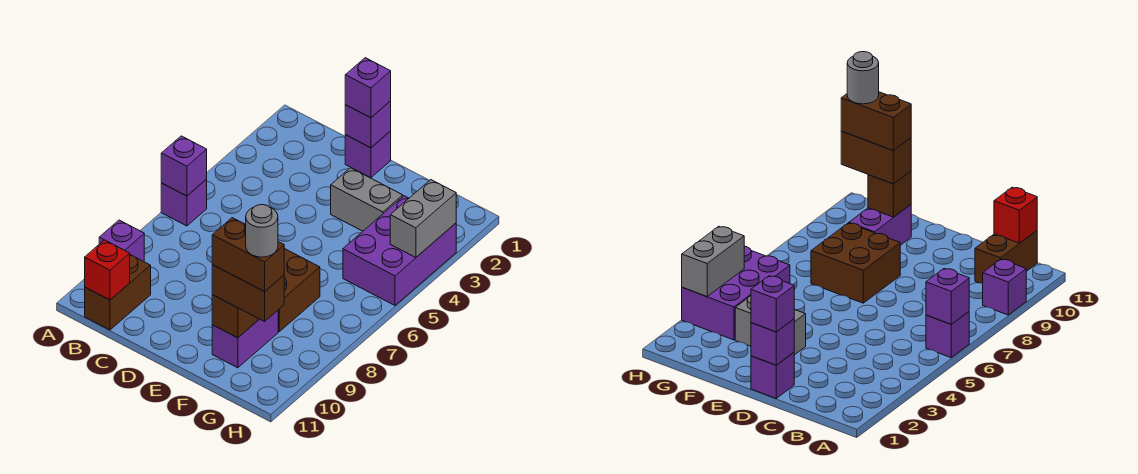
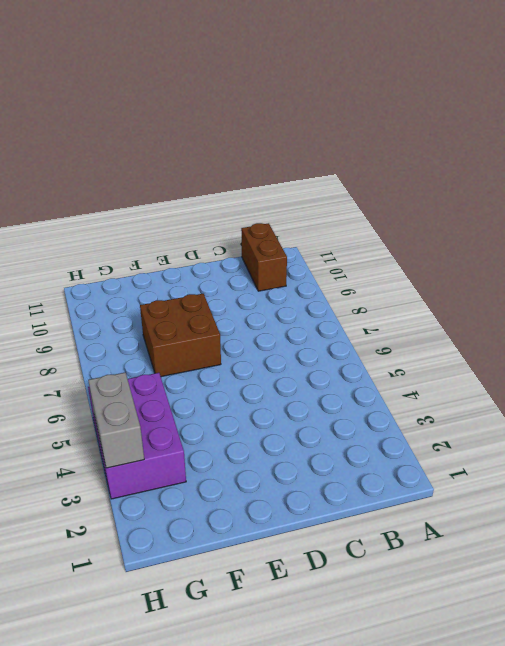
none -> purple brick A6 level 1
none -> purple brick A9 level 1
none -> purple brick D1 level 1

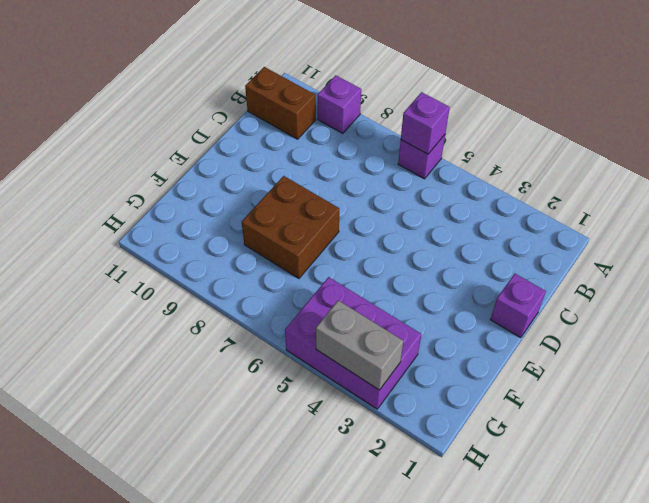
none -> grey brick E3:F3 level 1
none -> purple brick F9:F10 level 1
none -> red brick B11 level 2

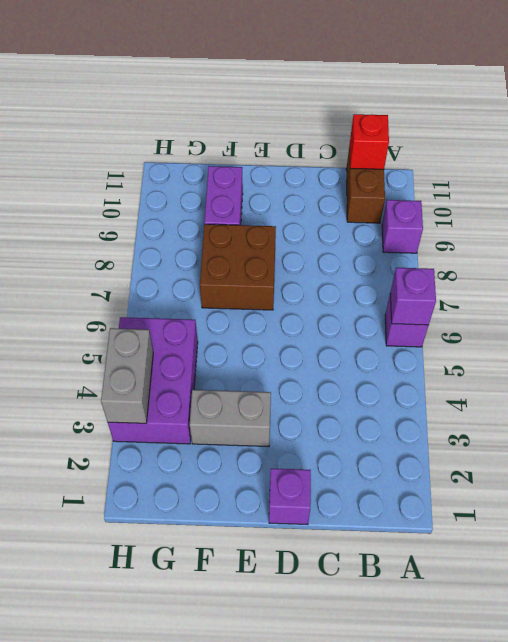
none -> purple brick D1 level 2
none -> brown brick F10 level 2
none -> purple brick D1 level 3

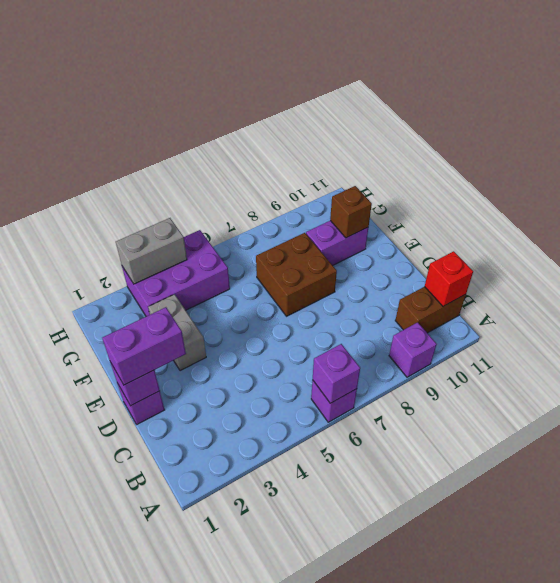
purple brick D1:D2 level 3 -> purple brick D1 level 3
none -> brown brick F10:G10 level 3
none -> brown brick F10:G10 level 4
none -> grey round brick G10 level 5

